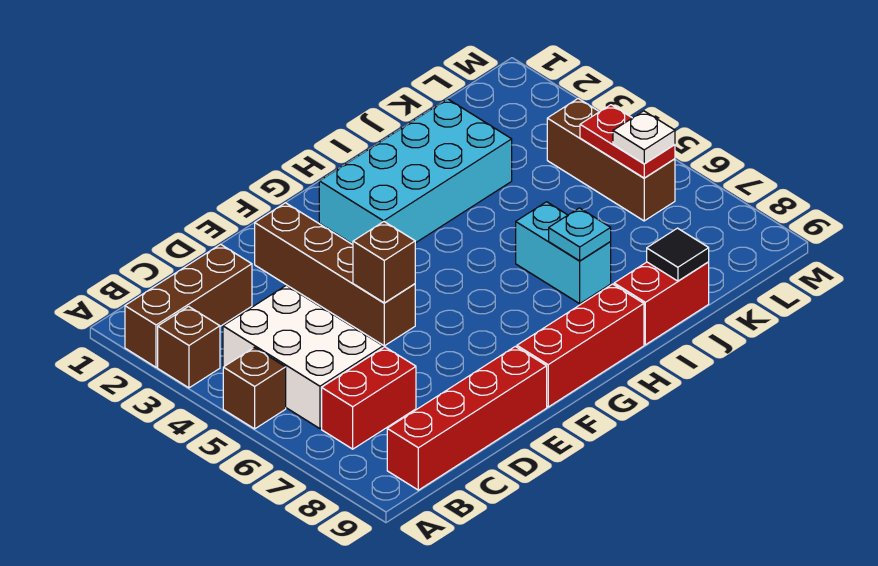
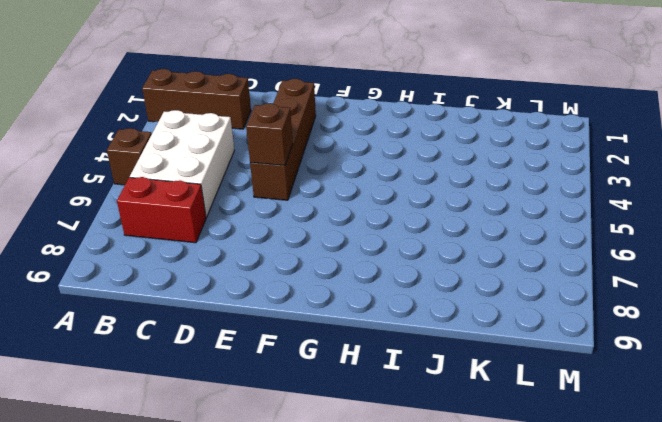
none -> brown brick A3 level 1
none -> red brick B9:E9 level 1
none -> red brick F9:H9 level 1

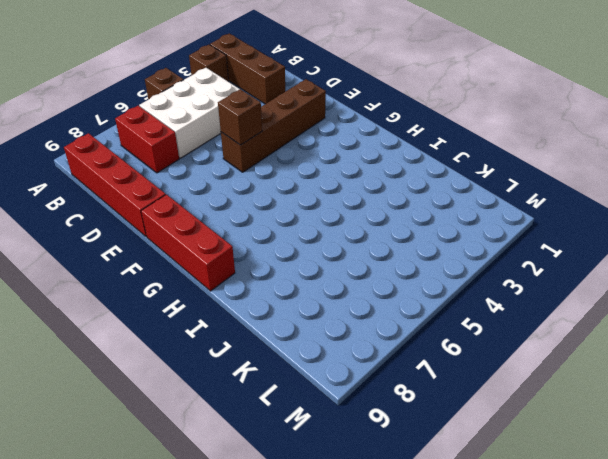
none -> cyan brick G2:J3 level 1
none -> cyan brick I6:I7 level 1
none -> red brick I9:J9 level 1

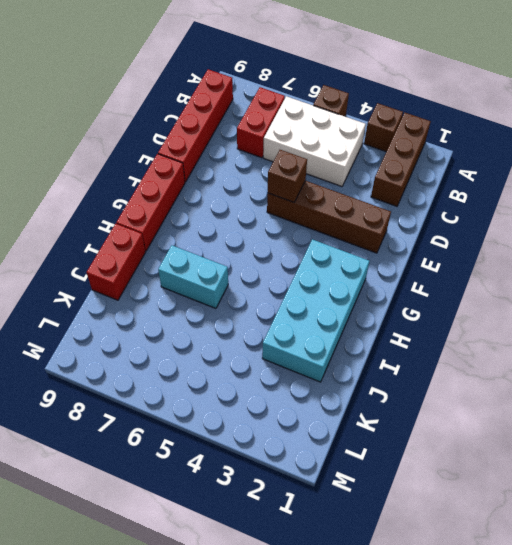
none -> brown brick L4:L6 level 1
none -> cyan plate I7 level 2
none -> black tile J9 level 2

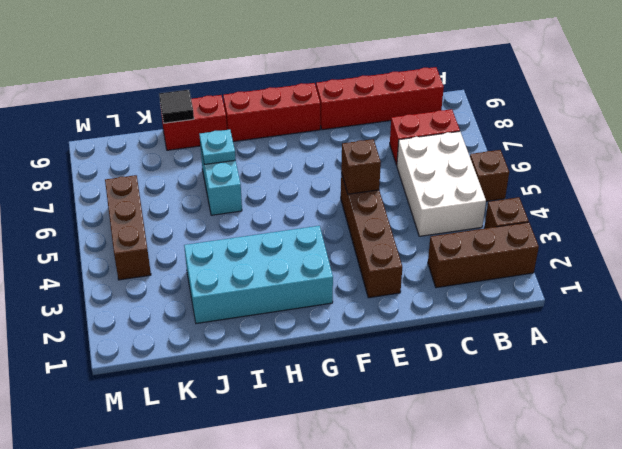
none -> red plate L5:L6 level 2
none -> white plate L6 level 3

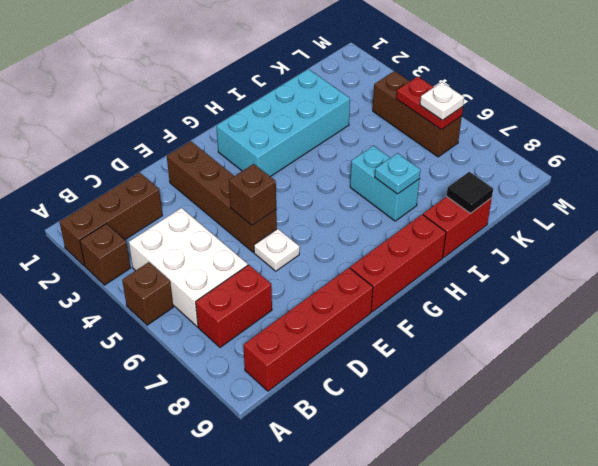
white plate E6 level 1 -> none

